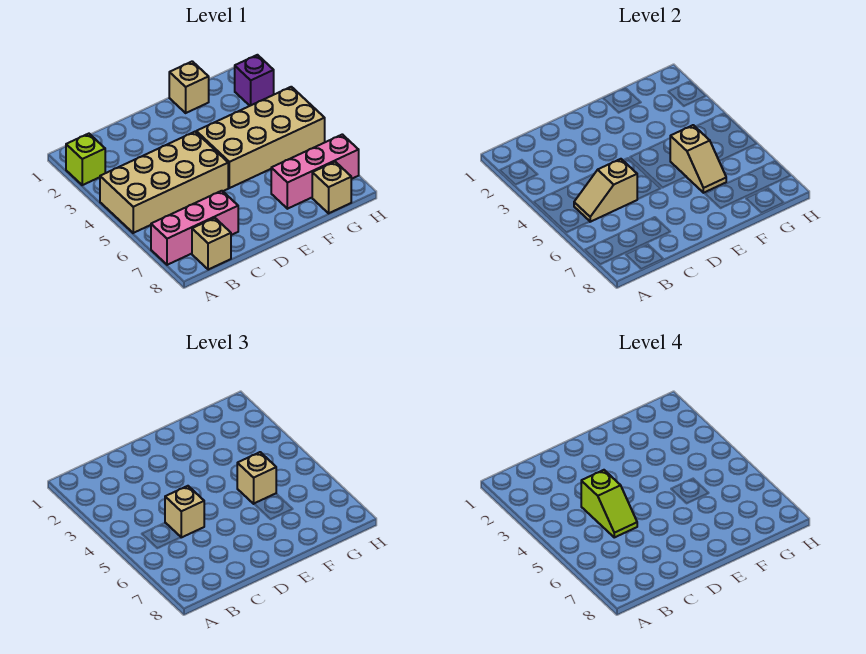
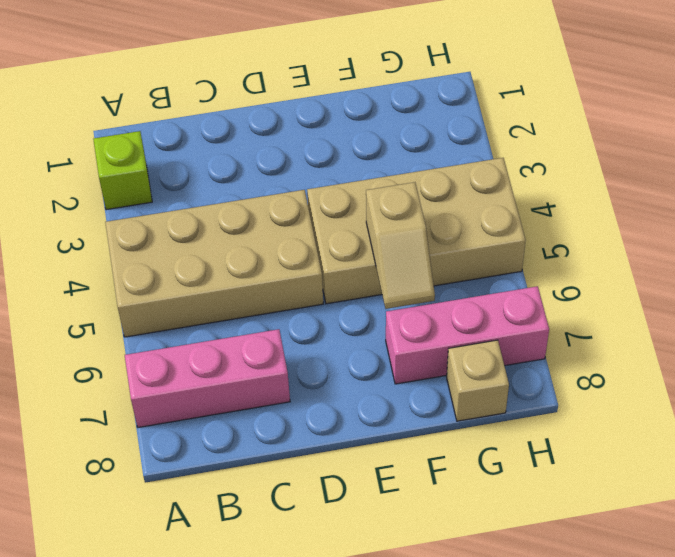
none -> tan brick B8 level 1
none -> tan brick F1 level 1
none -> purple brick H2 level 1

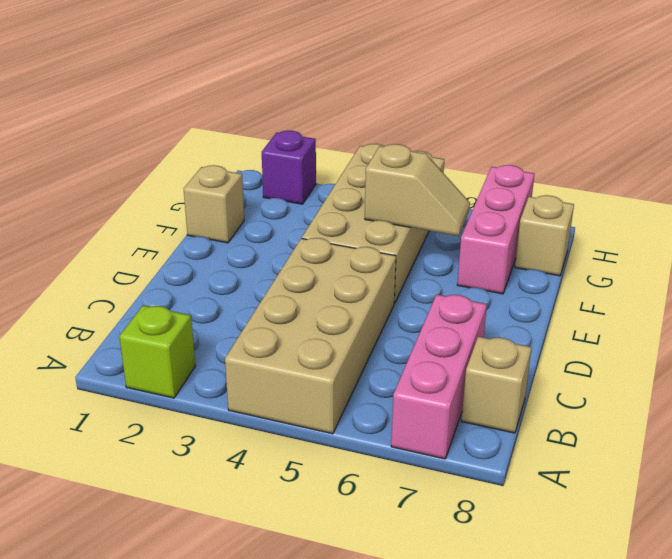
none -> tan slope B5:C5 level 2 top C
none -> tan brick C5 level 3
none -> tan brick F5 level 3

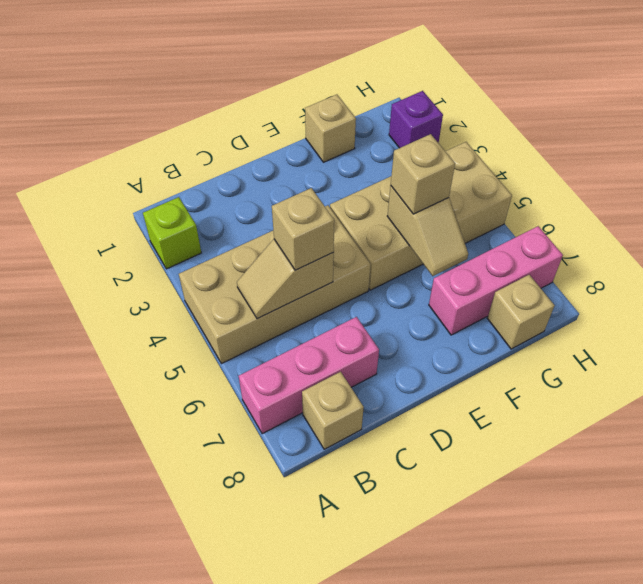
none -> lime slope C4:C5 level 4 top 4

